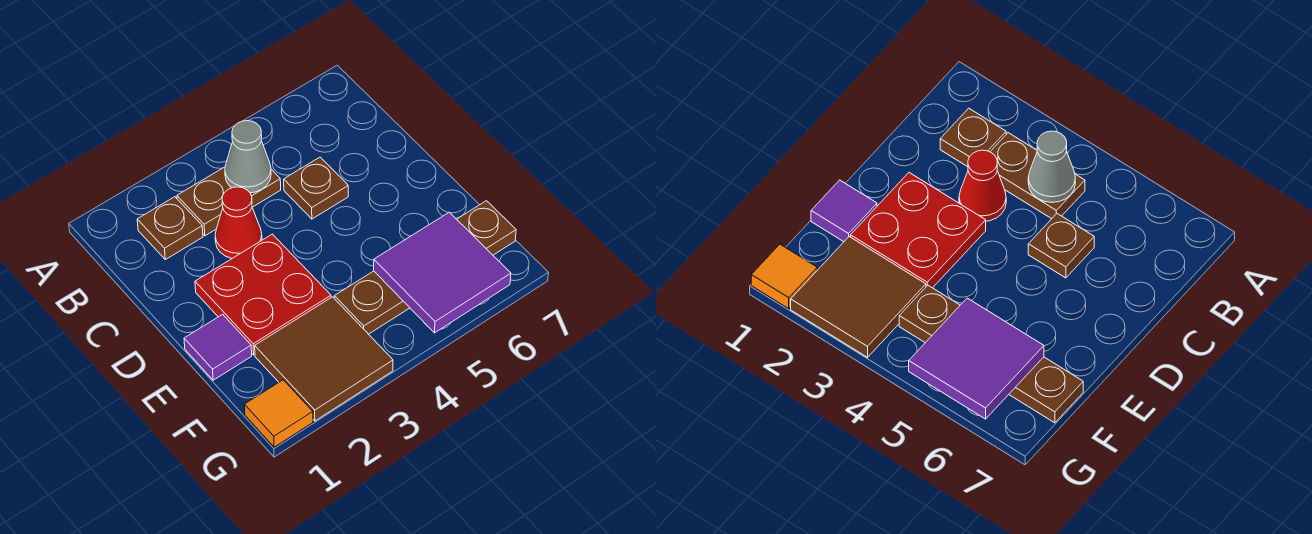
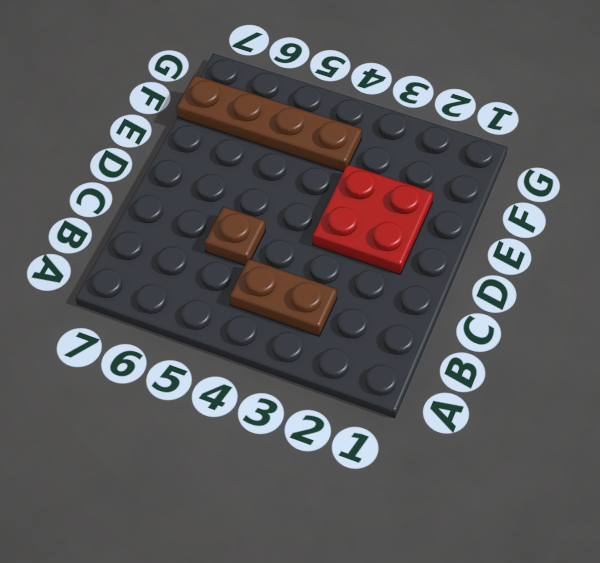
none -> brown plate B2 level 1
none -> red cone C3 level 1

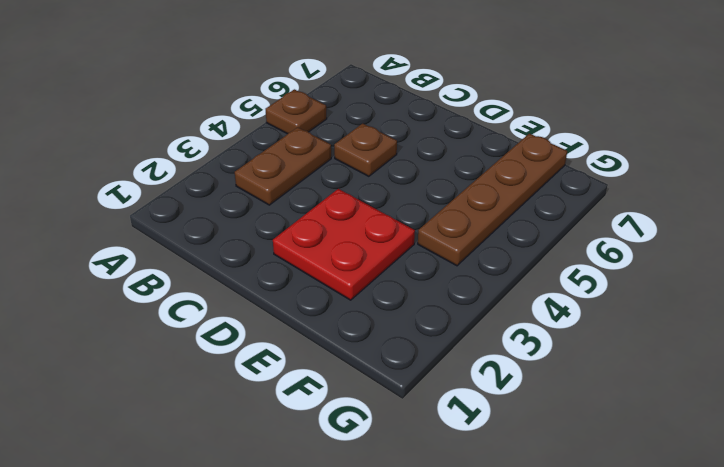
brown plate A5 level 1 -> brown plate B2 level 1
none -> red cone C3 level 1
none -> purple tile E1 level 1

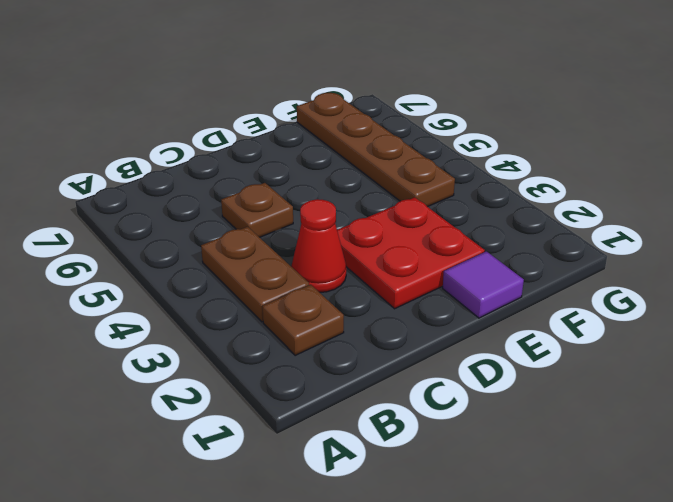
none -> brown tile F2:G3 level 1
none -> orange tile G1 level 1

